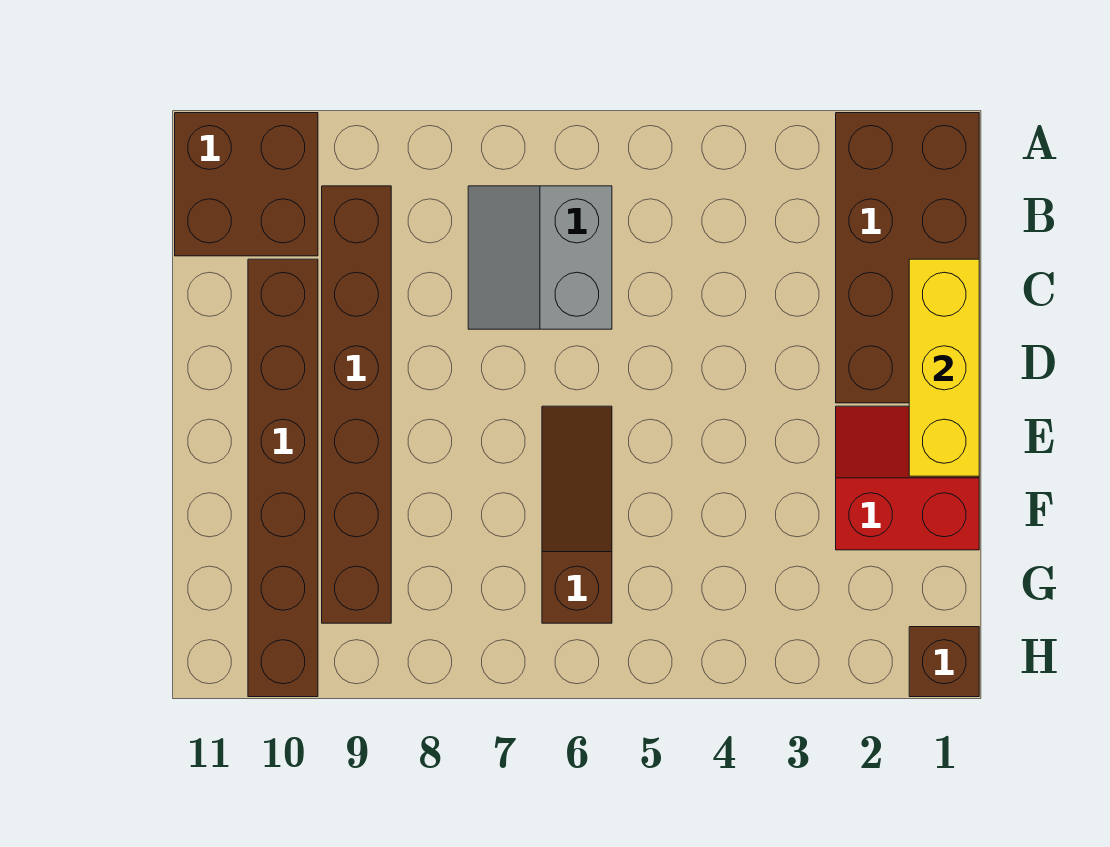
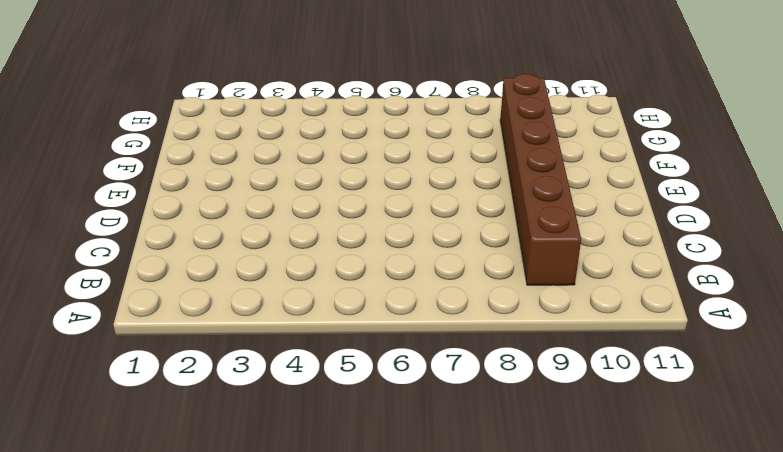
none -> brown brick A1:D2 level 1
none -> brown brick A10:B11 level 1

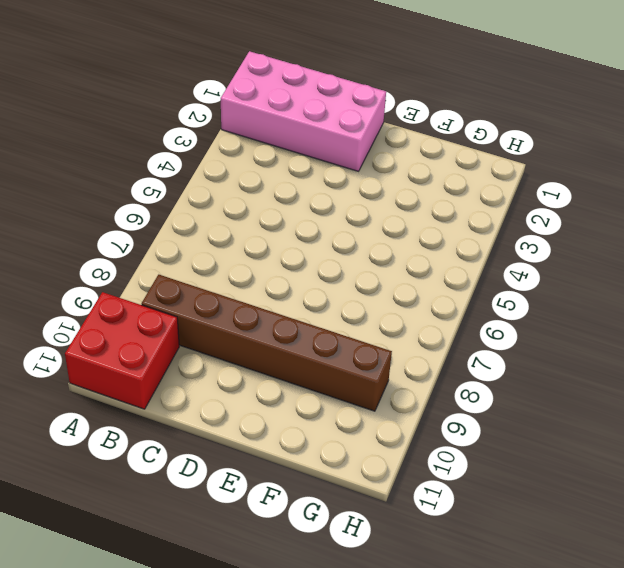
pink brick A1:D2 level 1 -> brown brick A1:D2 level 1
red brick A10:B11 level 1 -> brown brick A10:B11 level 1
none -> grey slope B6:C7 level 1 top 6
none -> brown brick C10:H10 level 1

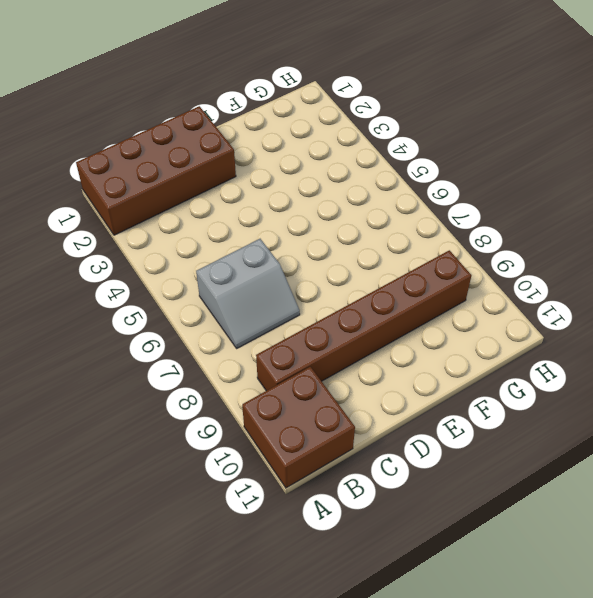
none -> brown brick C10:H10 level 1
none -> red slope E1:F2 level 1 top F

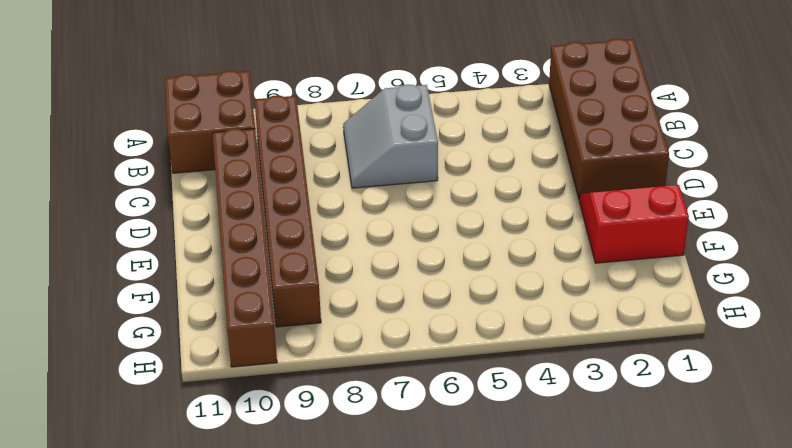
none -> brown slope E6:G6 level 1 top G
none -> brown brick H1 level 1

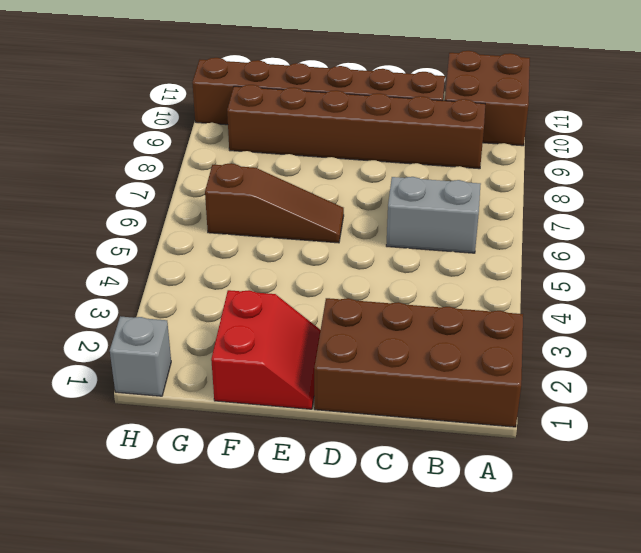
grey brick H1 level 1 -> brown brick H1 level 1
none -> yellow brick C1:E1 level 2

